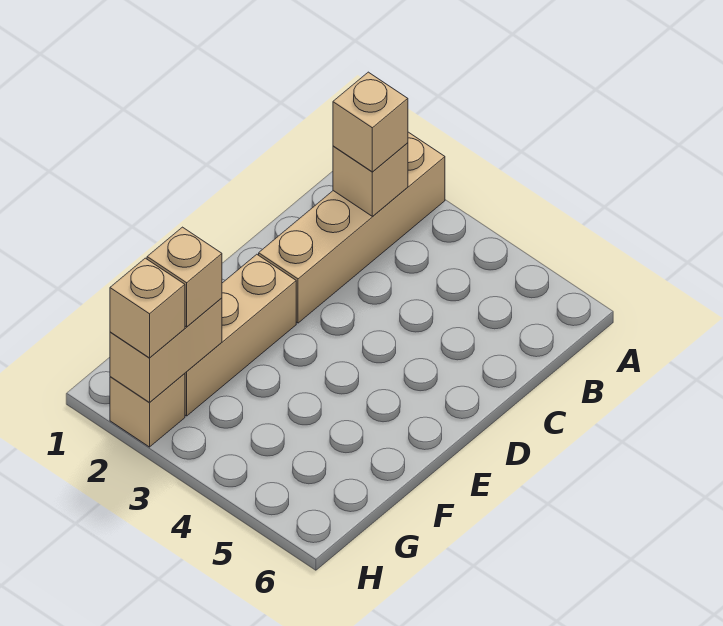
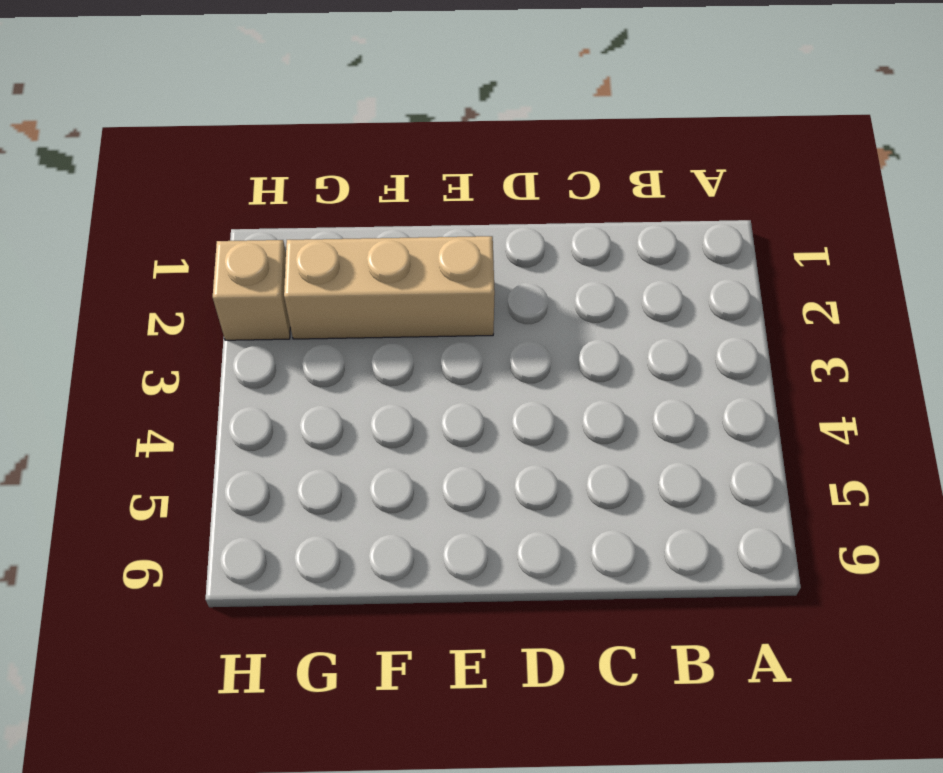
none -> tan brick A2:D2 level 1
none -> tan brick B2 level 2

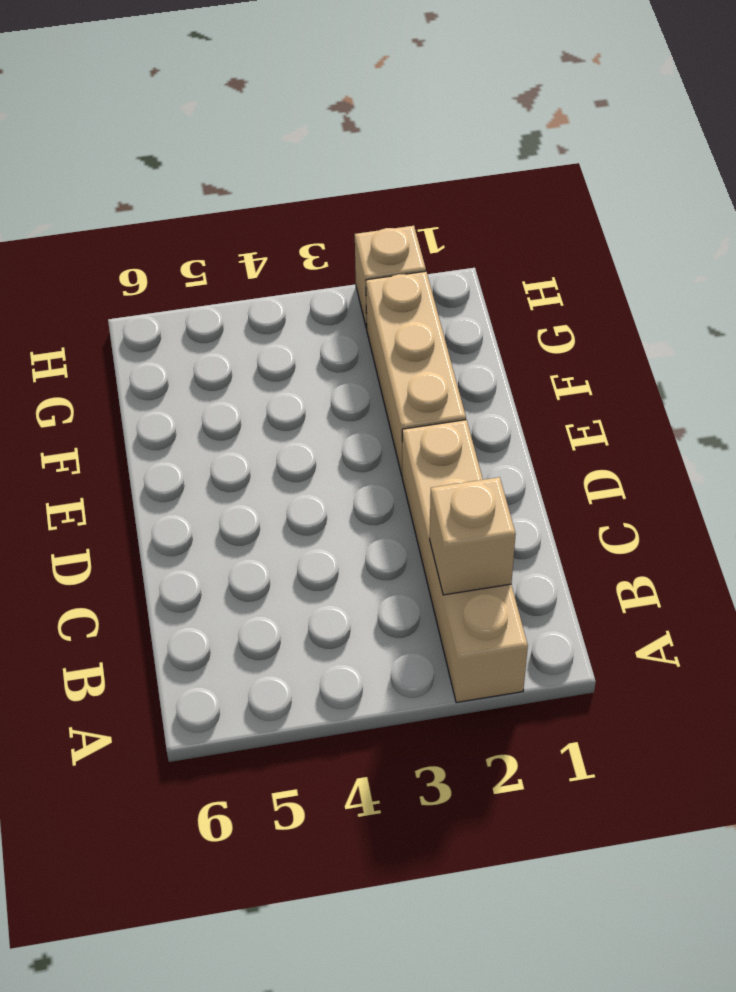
none -> tan brick G2:H2 level 2
none -> tan brick B2 level 3

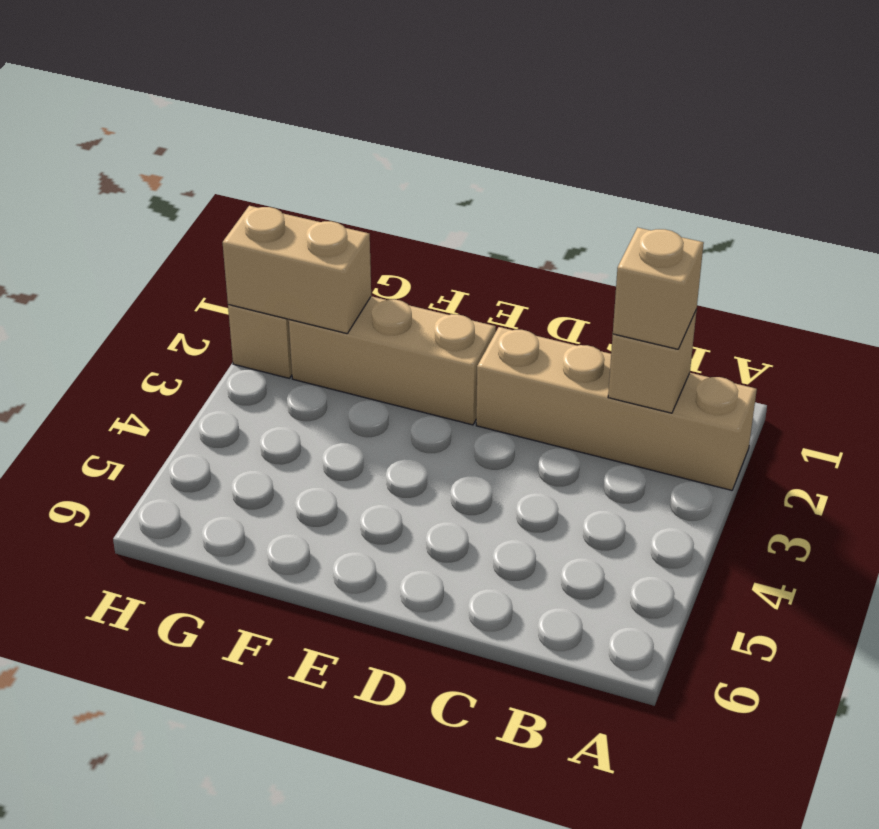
none -> tan brick G2 level 3
none -> tan brick H2 level 3

